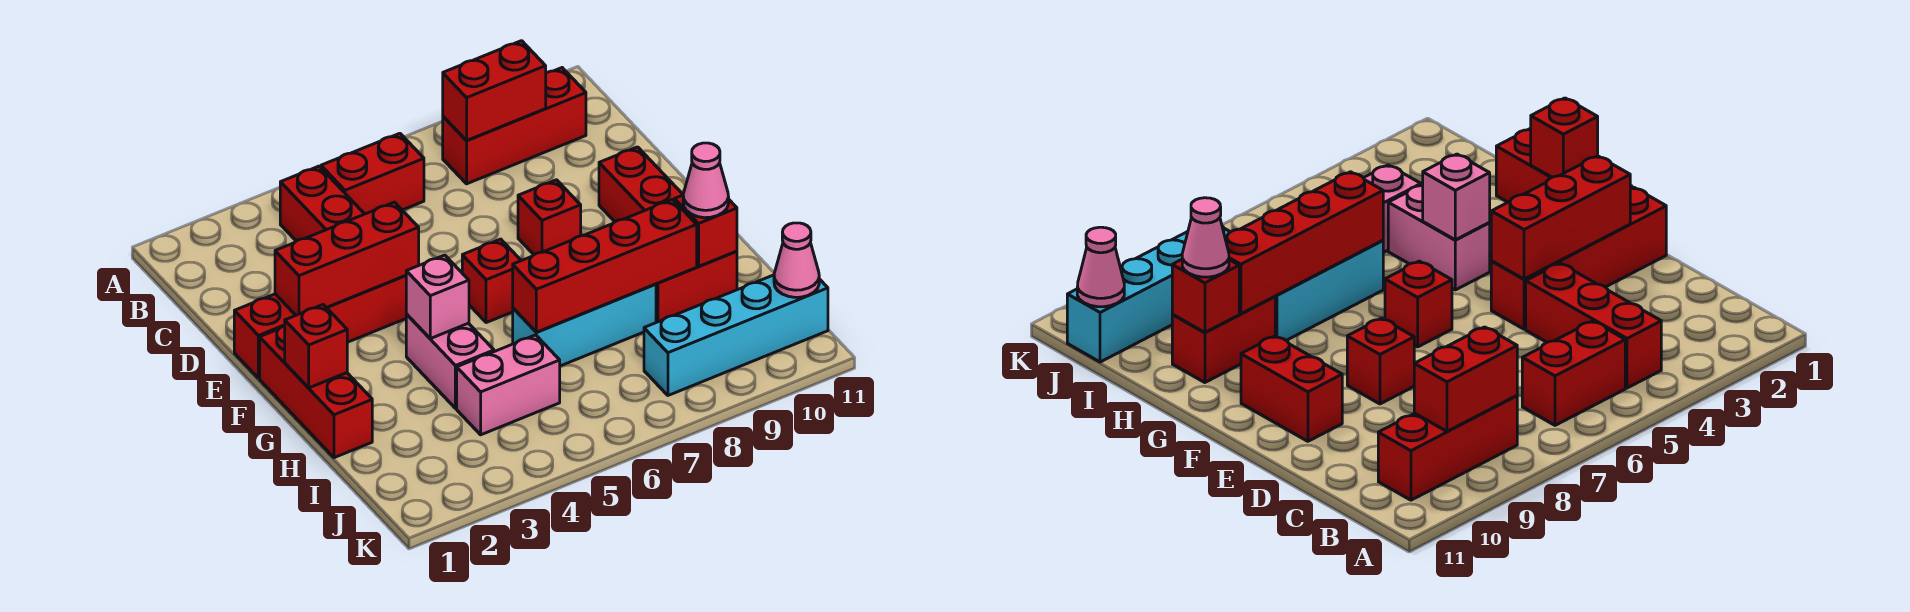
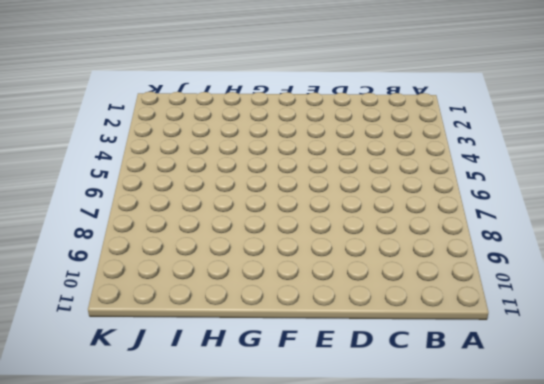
none -> red brick B4:D4 level 1
none -> red brick B5:B6 level 1
none -> red brick B8:B10 level 1

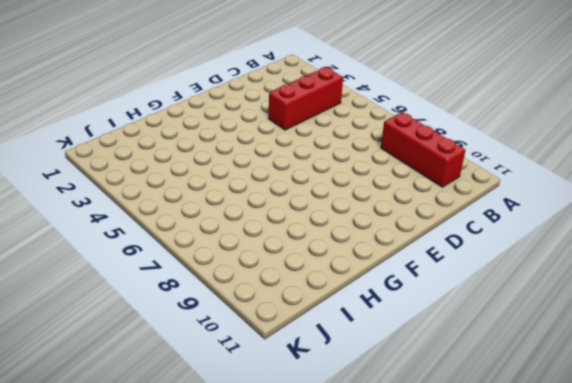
none -> red brick B5:B6 level 1
none -> red brick E1:E4 level 1
none -> red brick E8 level 1

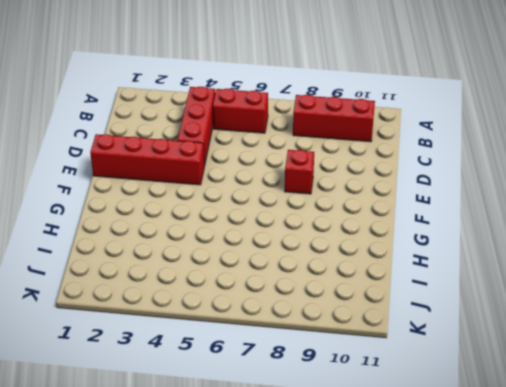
none -> red brick E10:F10 level 1
none -> red brick F1:H1 level 1
none -> red brick F6 level 1

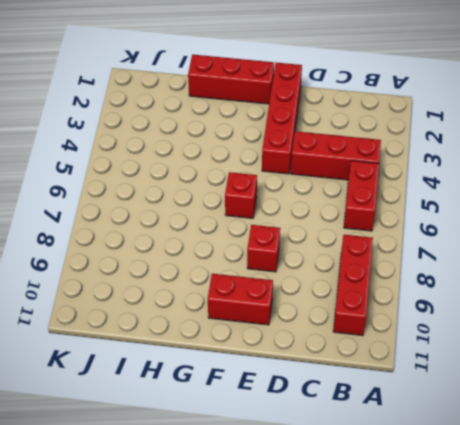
none -> pink brick G4:H4 level 1
none -> cyan brick H6:H8 level 1
none -> red brick H9:H10 level 1

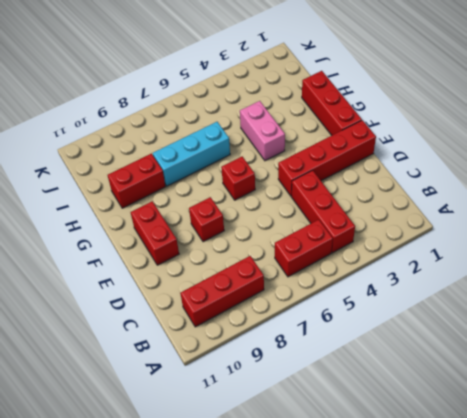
none -> pink brick I4:I5 level 1
none -> cyan brick J8:J11 level 1
none -> red brick B8:B9 level 2

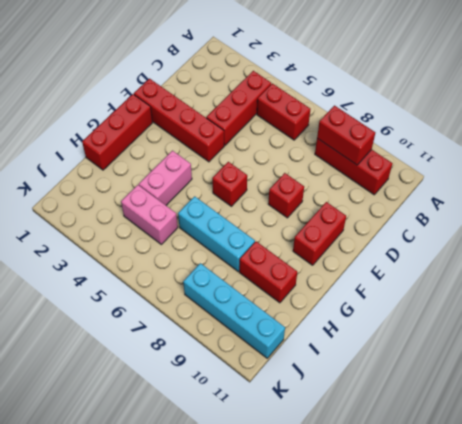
none -> red brick E2:E4 level 2
none -> red brick G1 level 2
none -> pink brick G4 level 2

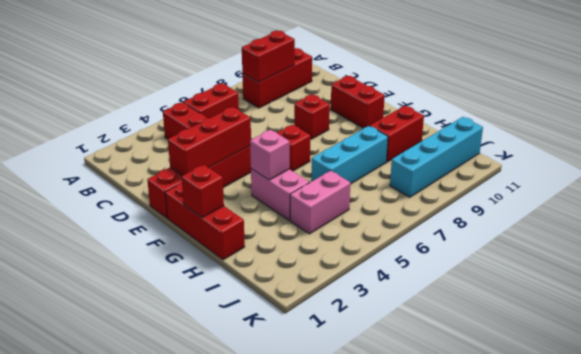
none -> red brick H6:H9 level 2
none -> red brick H10 level 2
none -> pink cone J11 level 2

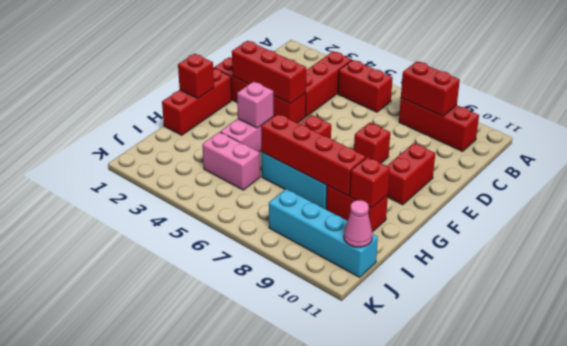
none -> pink cone H10 level 3

